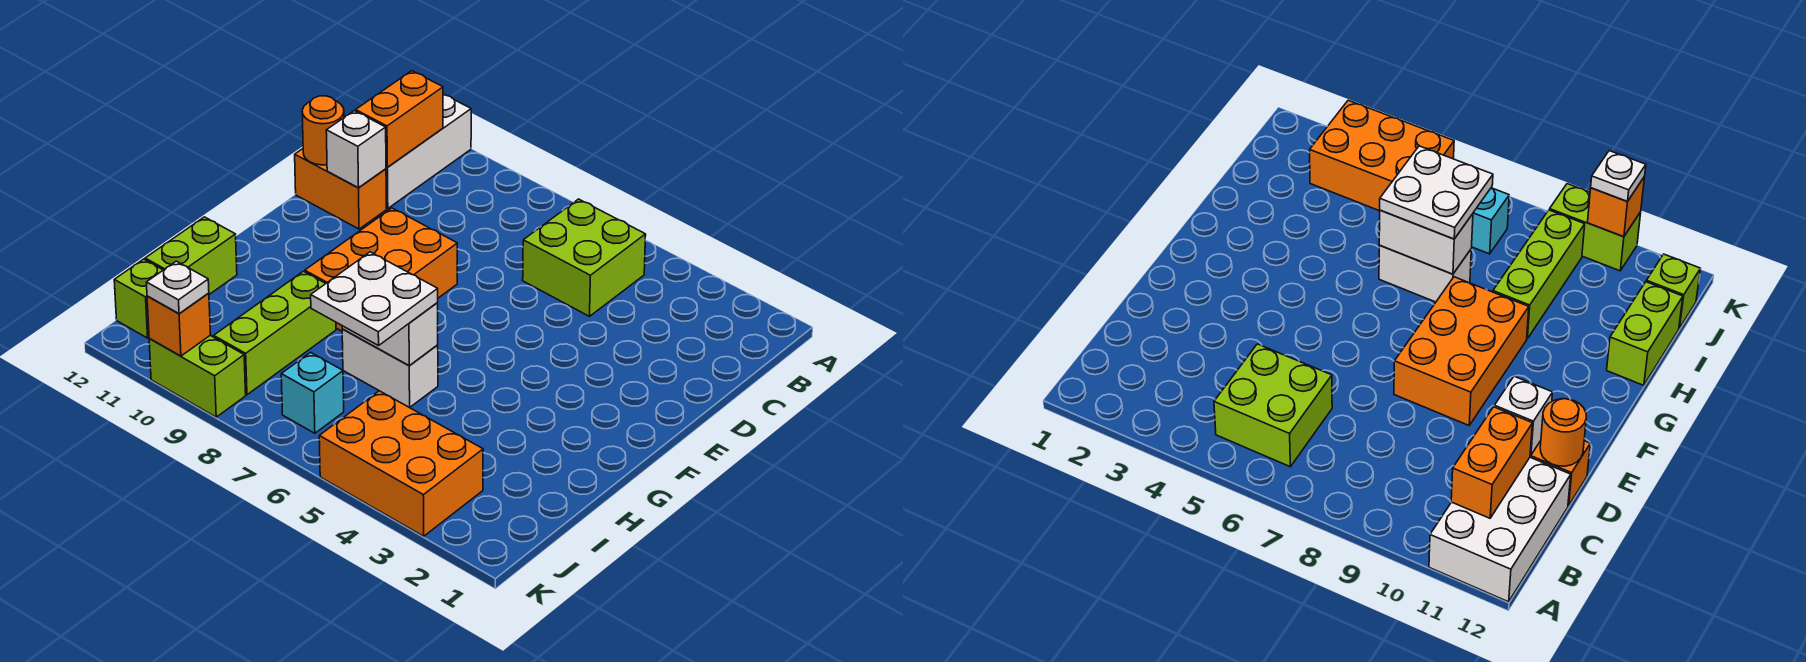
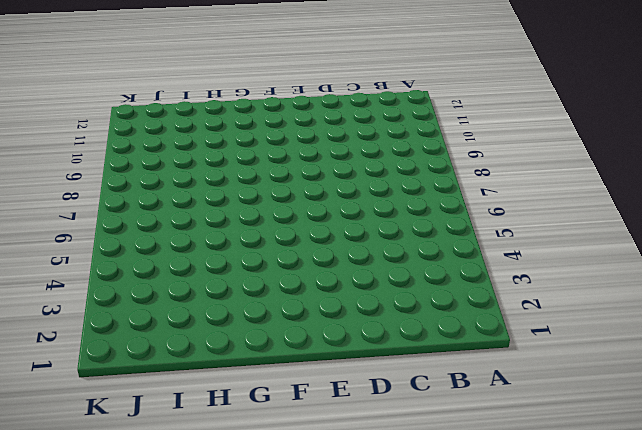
none -> white brick A11:C12 level 1
none -> lime brick B5:C6 level 1
none -> orange brick D11:D12 level 1

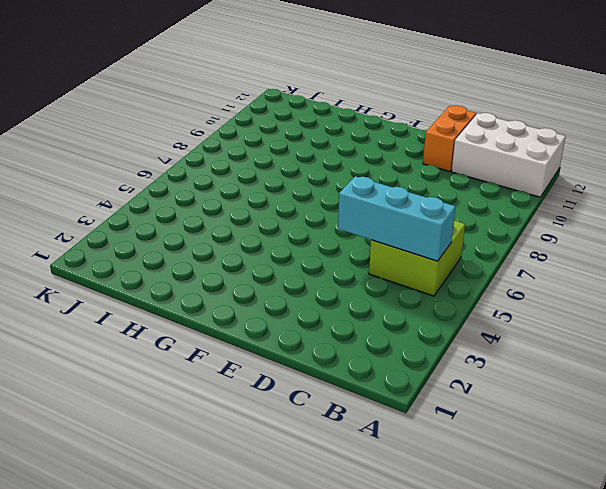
cyan brick B5:D5 level 2 -> none
none -> orange brick E8:G9 level 1
none -> white brick H6:H7 level 1
none -> lime brick H9:J9 level 1

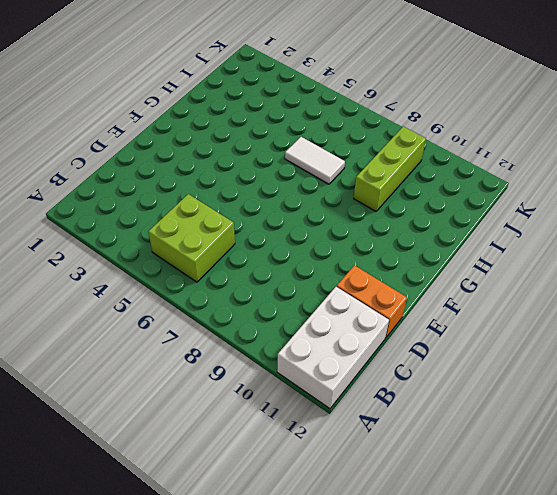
white tile H6:H7 level 1 -> white brick H6:H7 level 1
none -> orange brick E8:G9 level 1
none -> lime brick H12:I12 level 1
none -> orange brick J3:K5 level 1

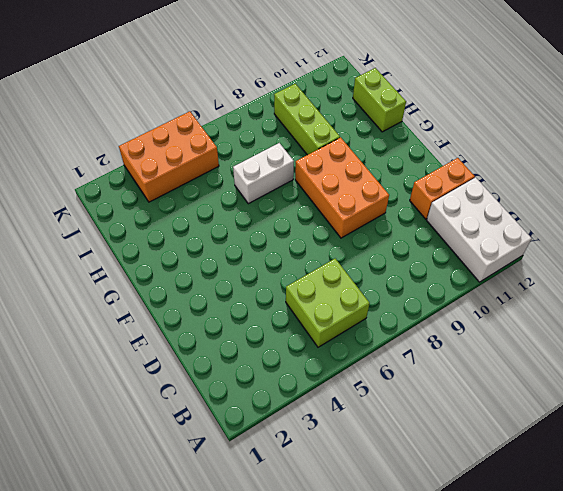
none -> cyan brick J7 level 1
none -> lime brick J12 level 1
none -> lime brick K9:K10 level 1

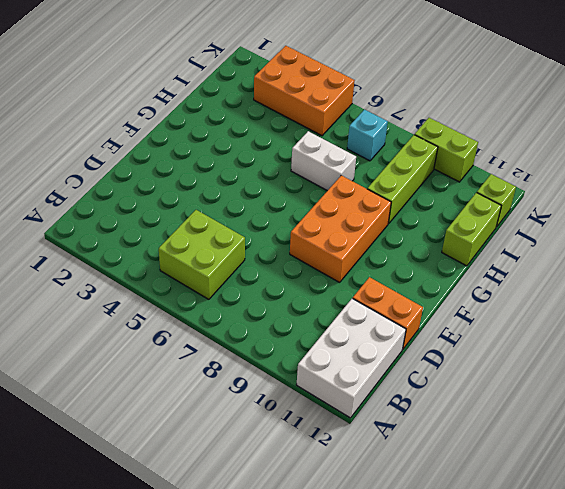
none -> orange brick B11:C11 level 2
none -> white brick D11 level 2
none -> orange round brick D12 level 2

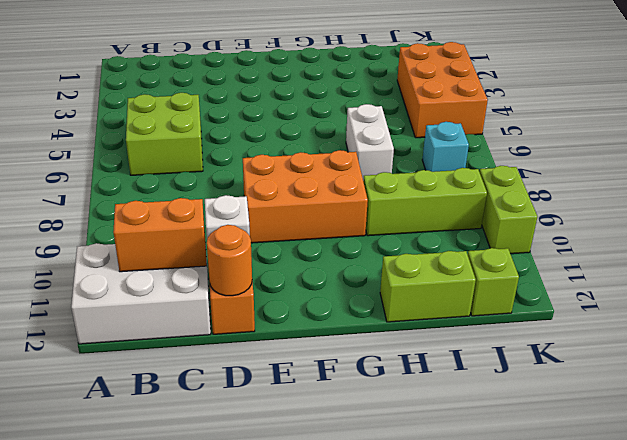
none -> white brick H6:H7 level 2
none -> orange brick K10 level 2
none -> white plate H6:I7 level 3

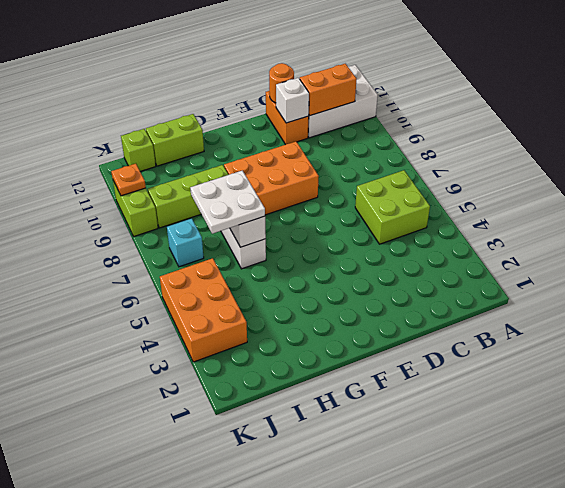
orange plate K10 level 2 -> orange brick K10 level 2
none -> white plate K10 level 3

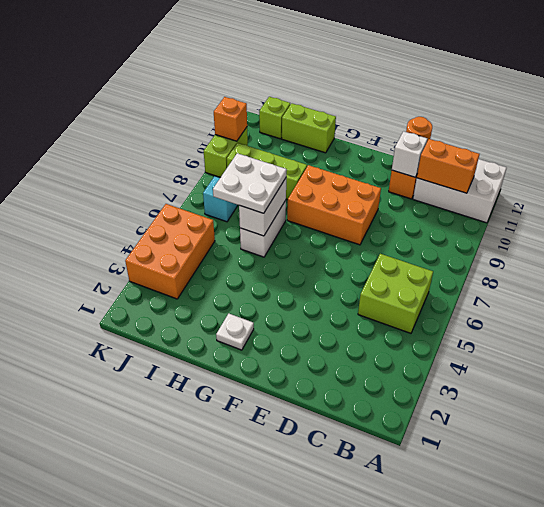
white plate G2 level 1 -> white plate K10 level 3

